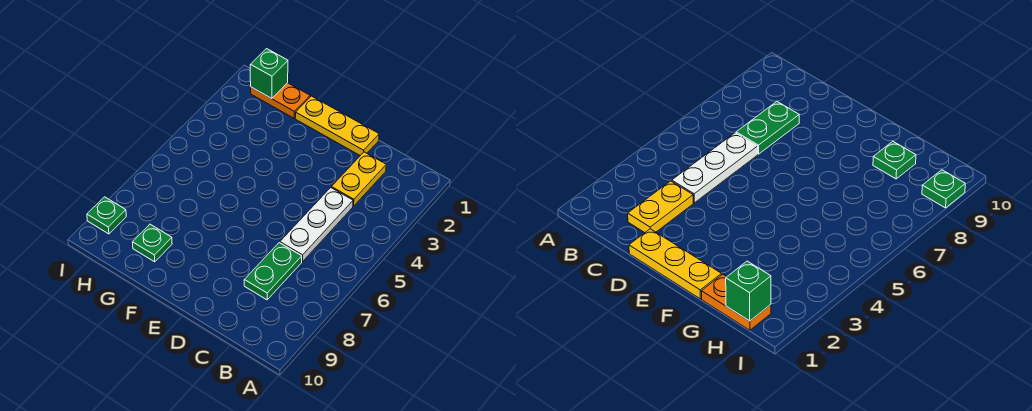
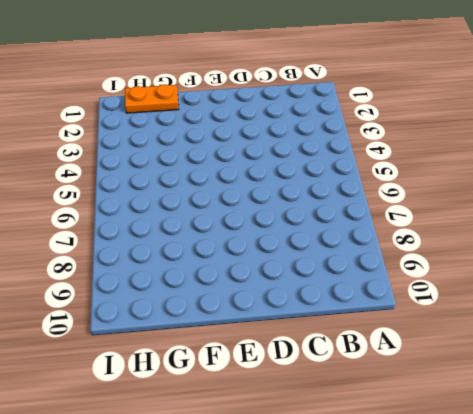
none -> yellow plate C2:C3 level 1
none -> white plate C4:C6 level 1

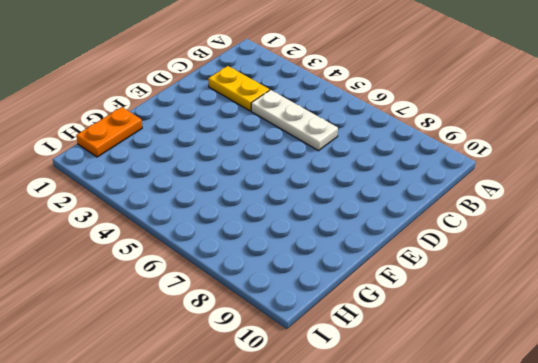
none -> green plate C7:C8 level 1
none -> yellow plate D1:F1 level 1

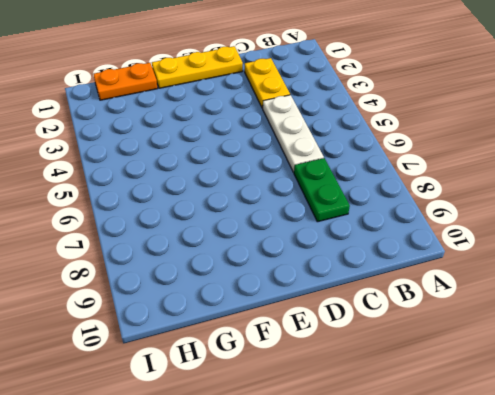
none -> green plate G9 level 1
none -> green plate I9 level 1

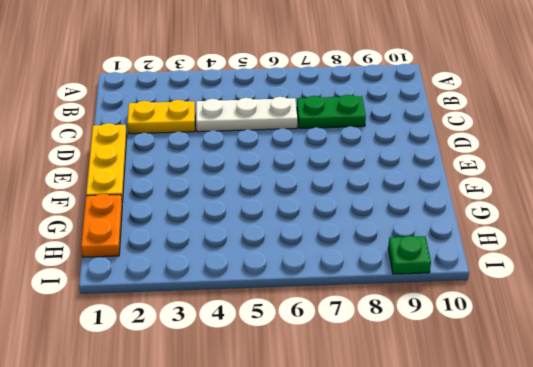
none -> green plate G9 level 1
none -> green brick H1 level 2

